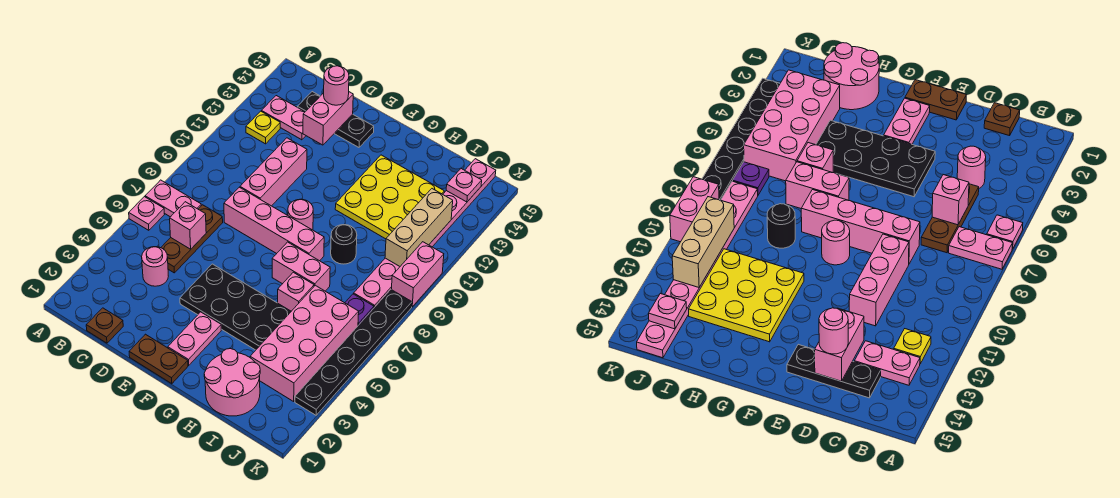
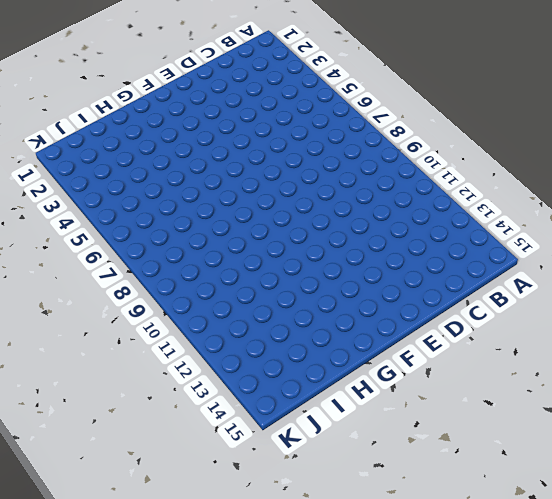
none -> pink plate A6 level 1
none -> pink plate A7:B7 level 1
none -> yellow plate B12 level 1

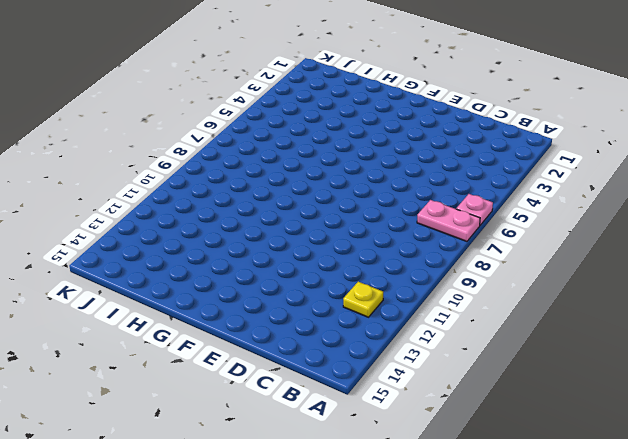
none -> pink plate B13:C13 level 1
none -> brown plate C1 level 1
none -> pink round brick C4 level 1

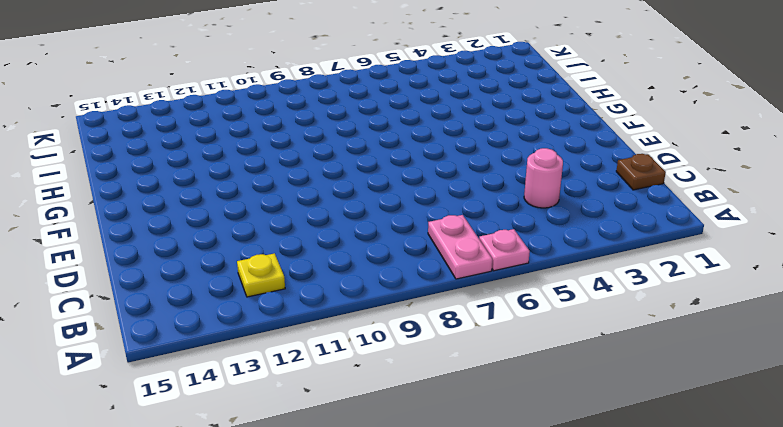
none -> pink plate B13:C13 level 1
none -> brown plate C5:C7 level 1
none -> black plate C14:E14 level 1

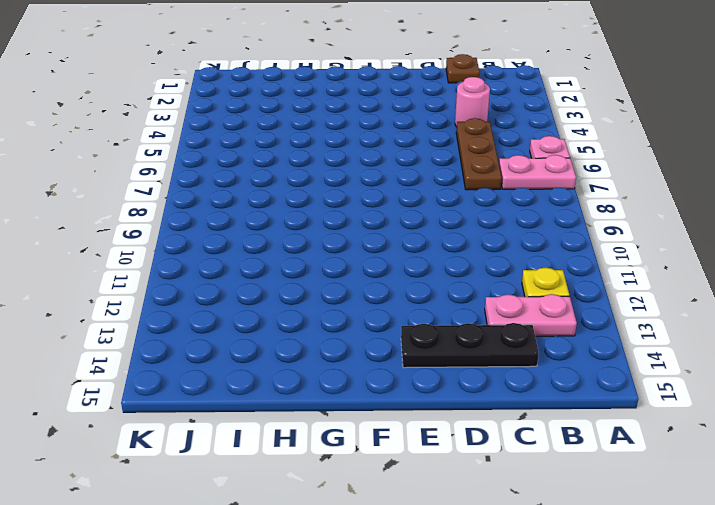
none -> pink brick D8:G8 level 1
none -> pink brick D9:D11 level 1
none -> brown plate E1:F1 level 1

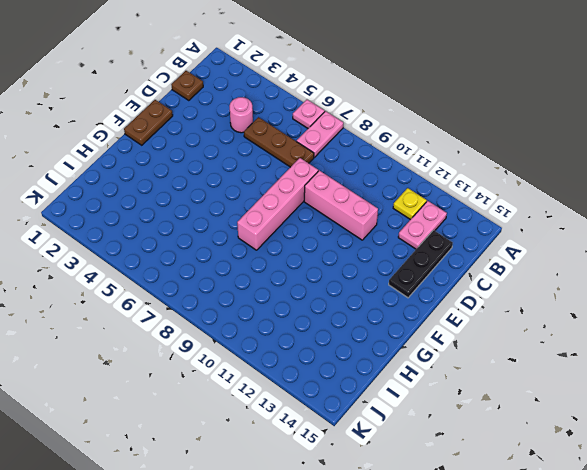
none -> black plate E4:H5 level 1
none -> pink plate F2:F3 level 1
none -> pink round brick F9 level 1

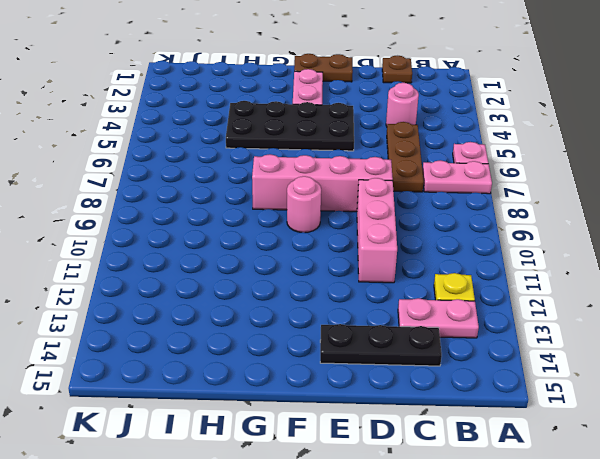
none -> pink brick G7:H7 level 1
none -> yellow plate G11:I13 level 1
none -> pink round brick H1:I2 level 1

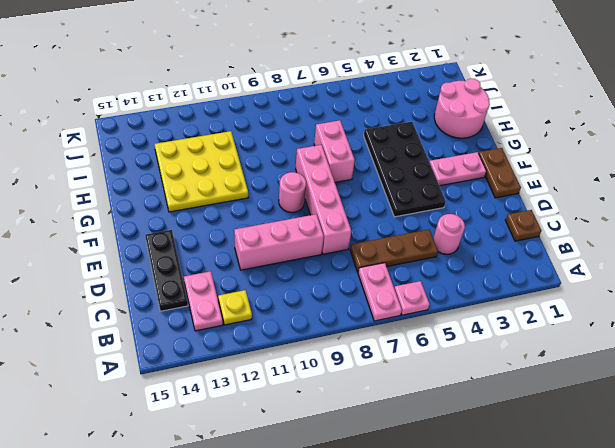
none -> pink brick H6 level 1
none -> black round brick H9 level 1
none -> pink brick I3:J6 level 1

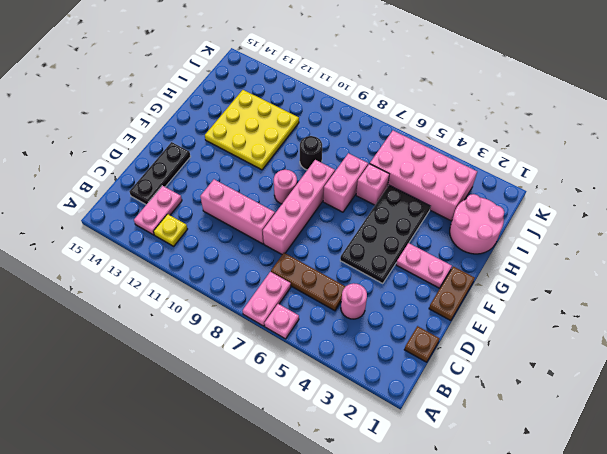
none -> purple plate J7 level 1
none -> pink plate J8:J15 level 1
none -> black plate K3:K8 level 1

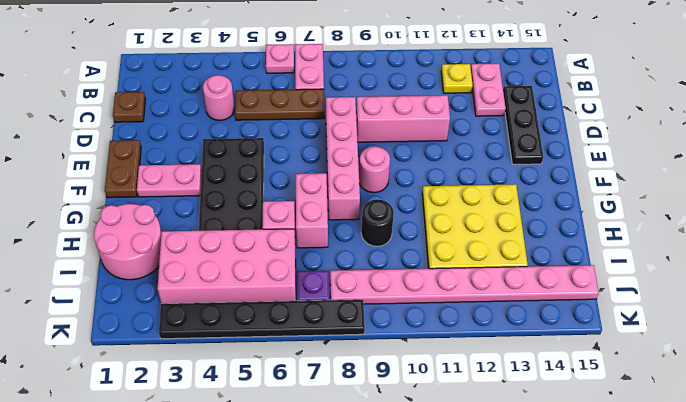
none -> pink brick K9:K10 level 1
none -> pink brick C6 level 2
none -> pink brick D13:D14 level 2

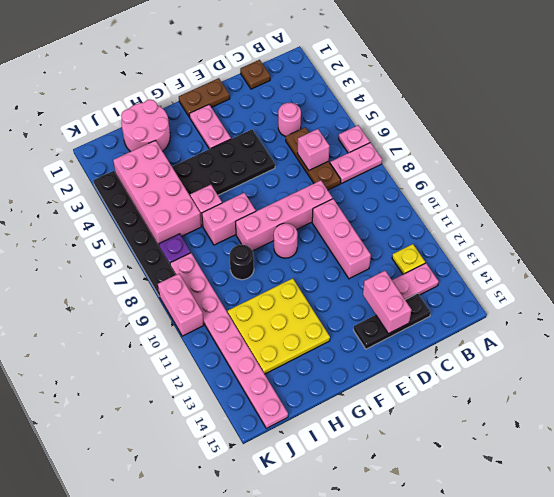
none -> tan brick J10:J12 level 2
none -> pink plate J14 level 2
none -> pink round brick D14 level 3

